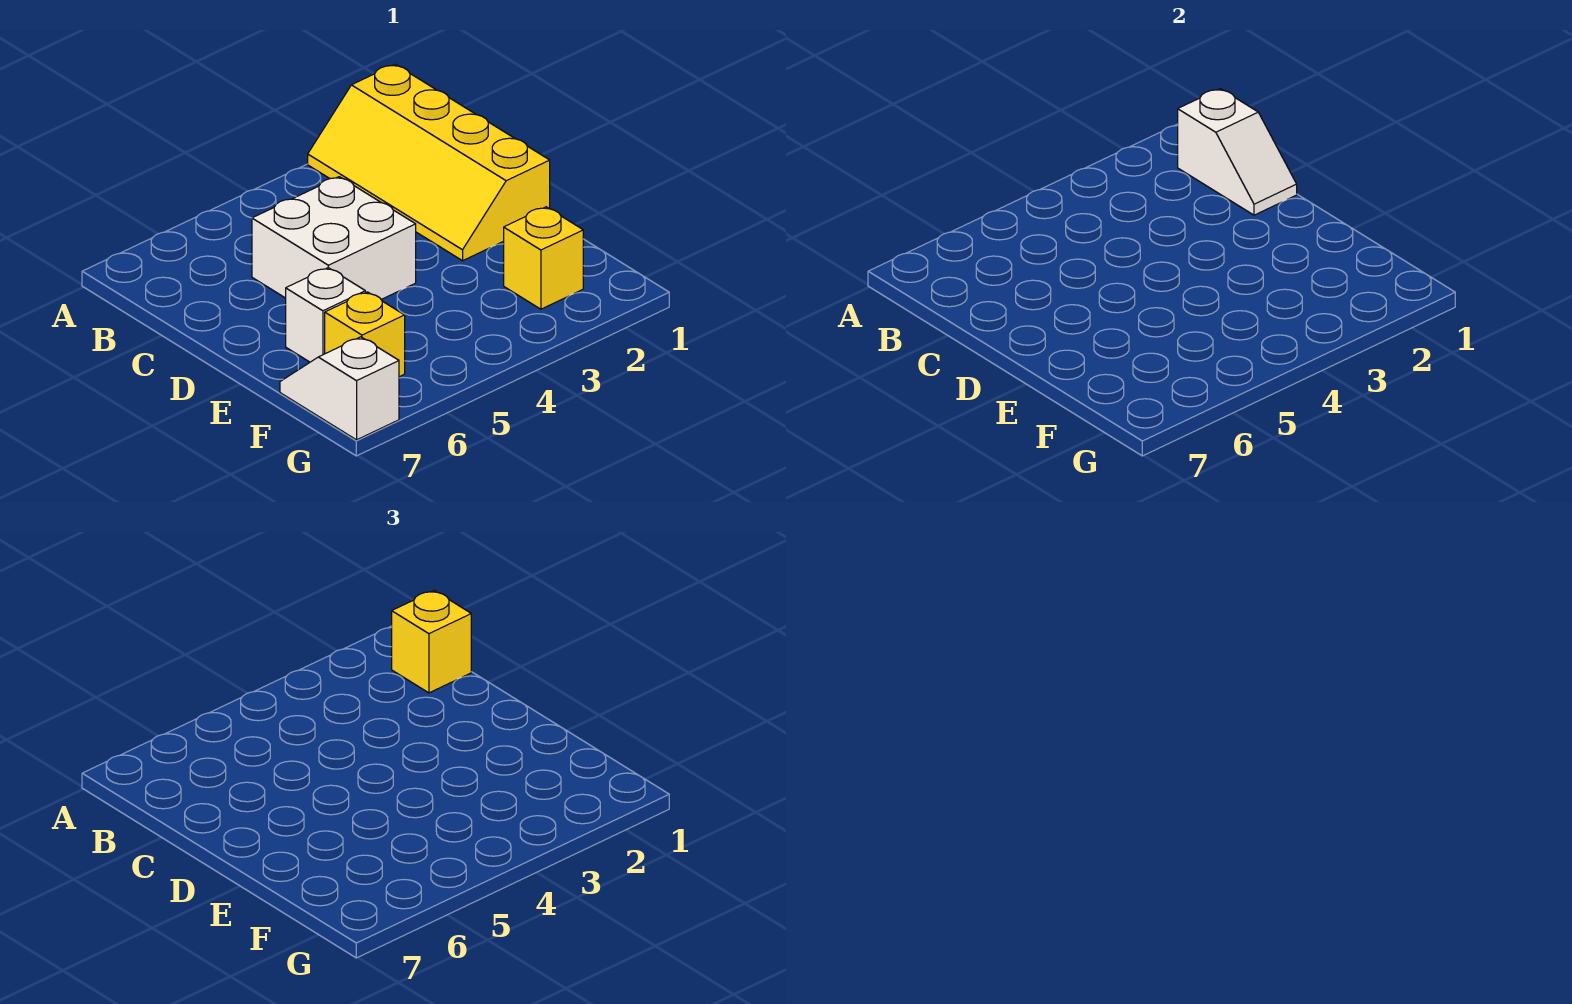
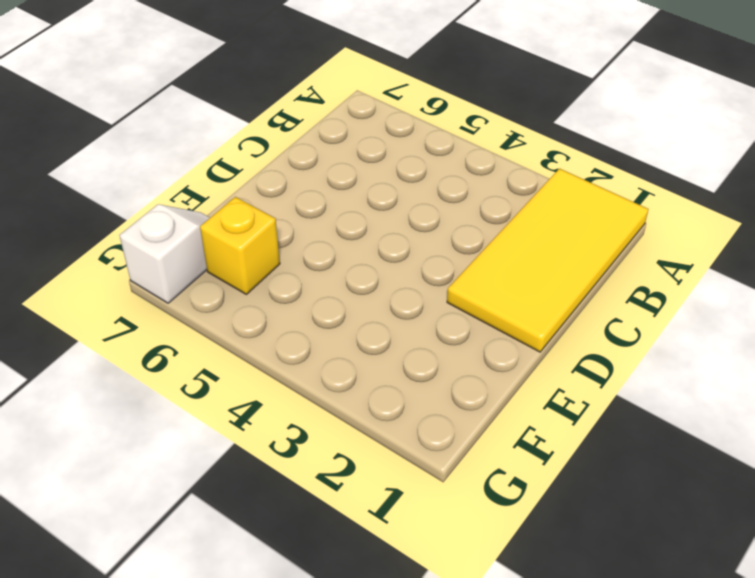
yellow tile A1:D2 level 1 -> yellow slope A1:D2 level 1 top 1
none -> white brick C4:D5 level 1
none -> white brick E6 level 1

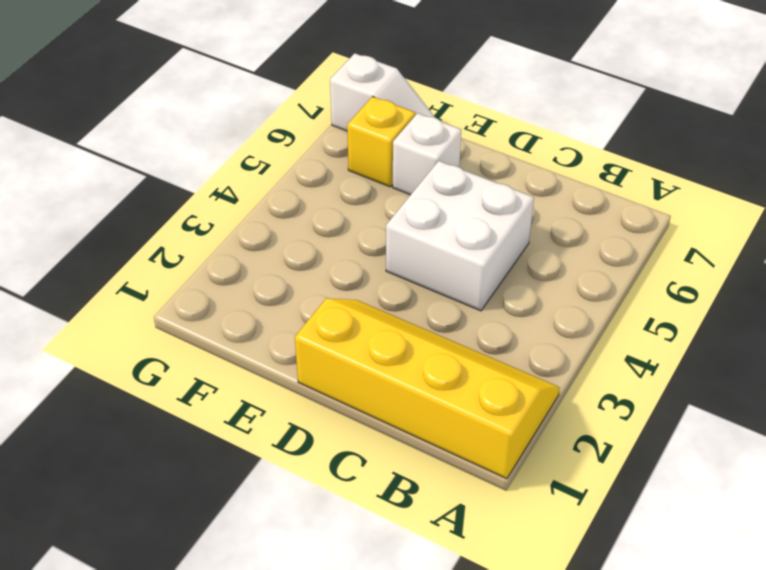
none -> yellow brick F2 level 1
none -> white slope B1:C1 level 2 top B

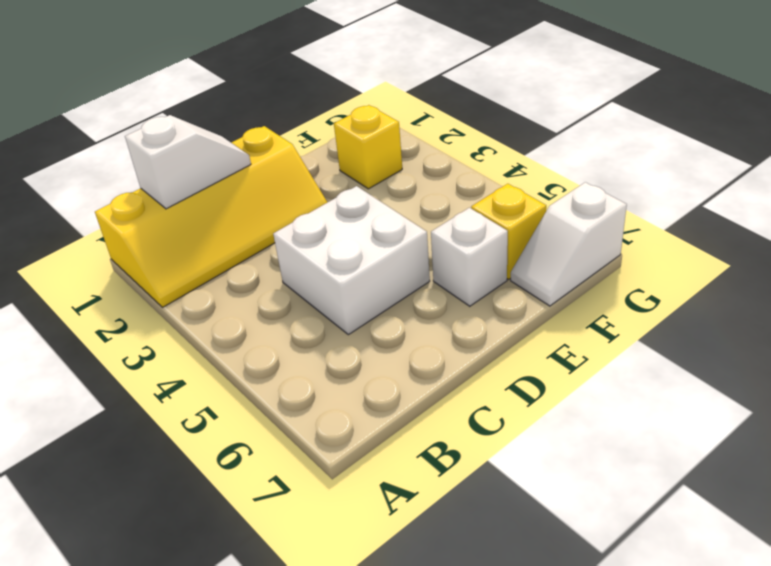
none -> yellow brick B1 level 3

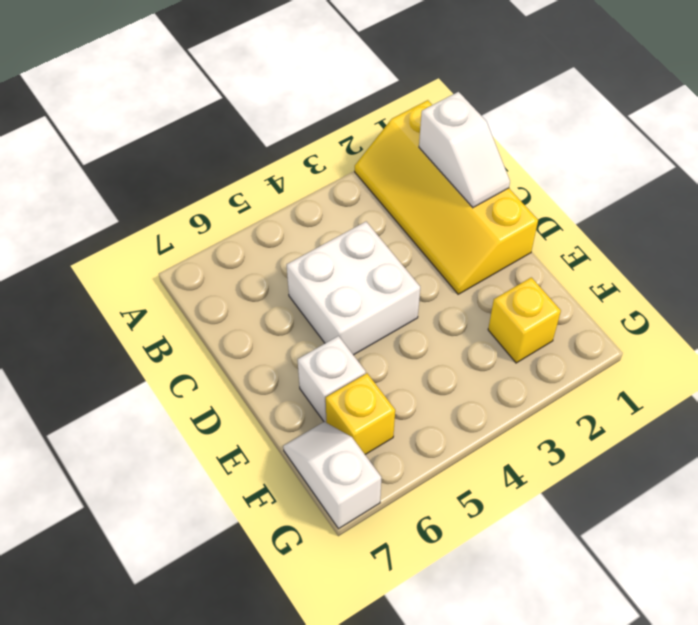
none -> yellow brick B1 level 3

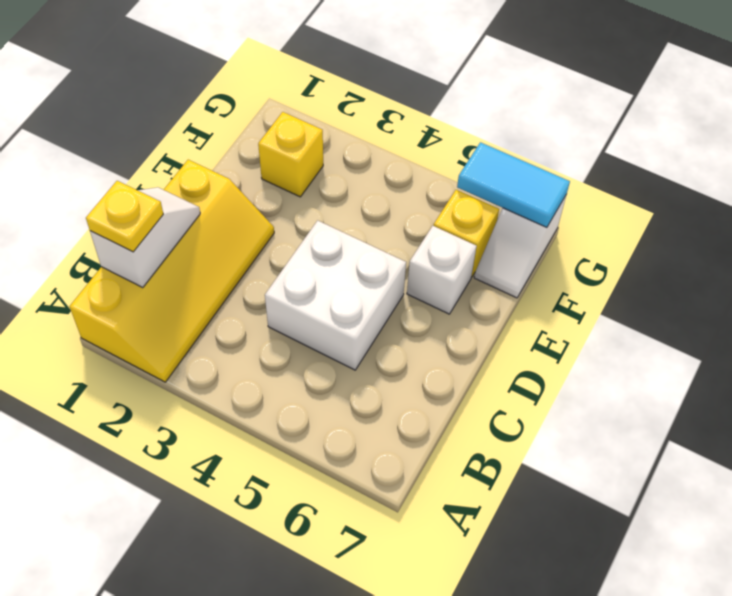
yellow plate B1 level 3 -> yellow brick B1 level 3
cyan tile G6:G7 level 2 -> none

